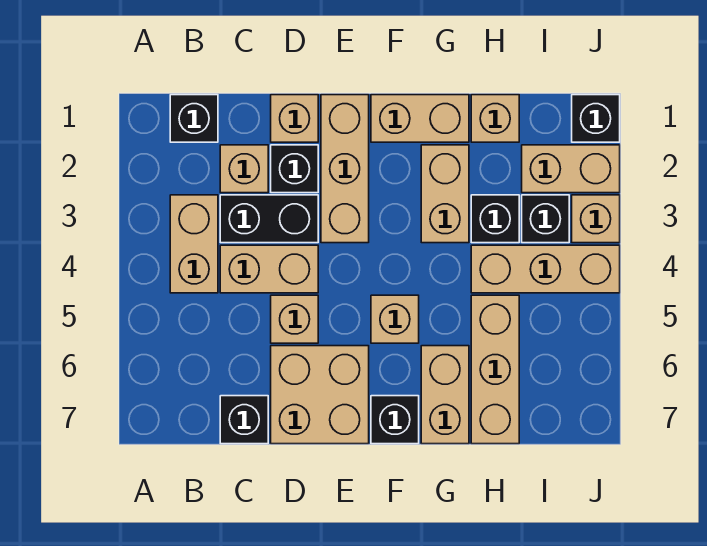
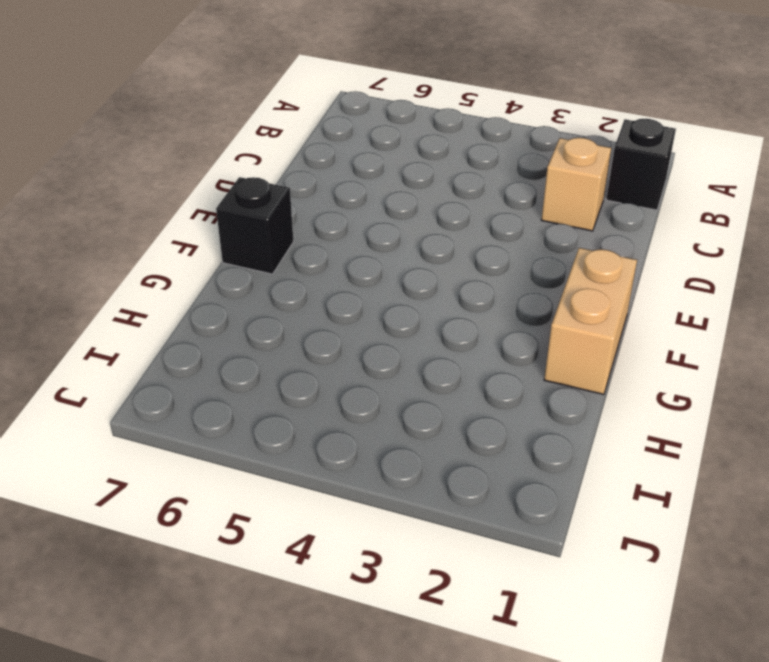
none -> tan brick B3:B4 level 1
none -> black brick C3:D3 level 1
none -> tan brick C4:D4 level 1

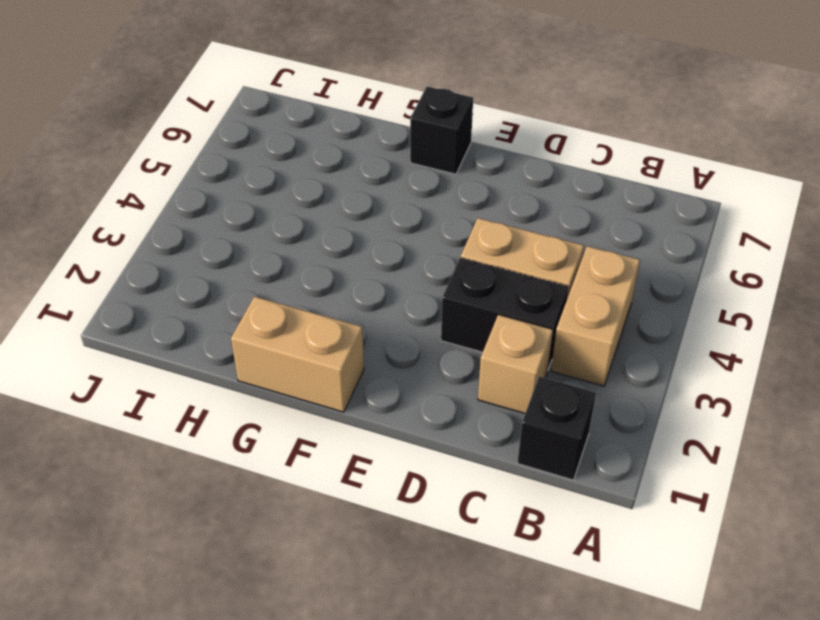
none -> black brick C7 level 1
none -> tan brick D1 level 1
none -> black brick D2 level 1

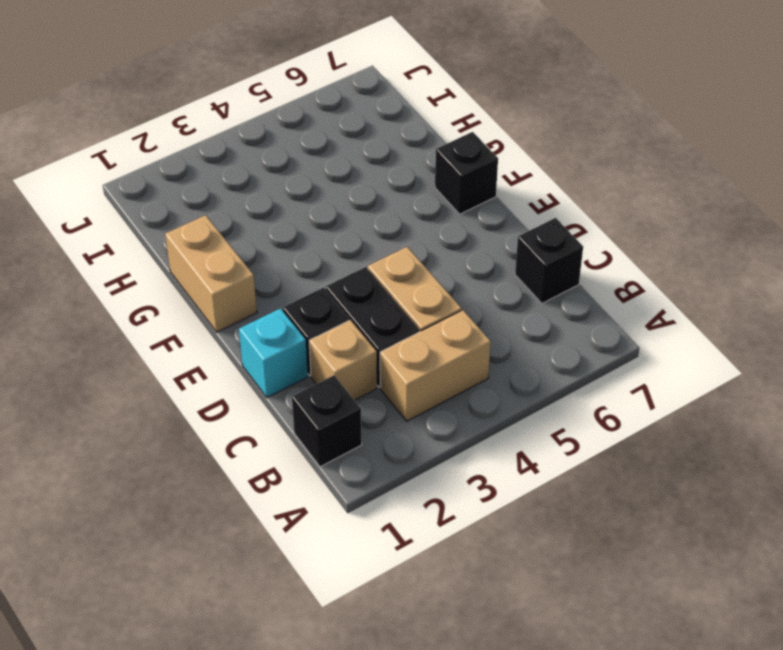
cyan brick D1 level 1 -> tan brick D1 level 1
none -> tan brick D5 level 1
none -> tan brick D6:E7 level 1
none -> tan brick E1:E3 level 1

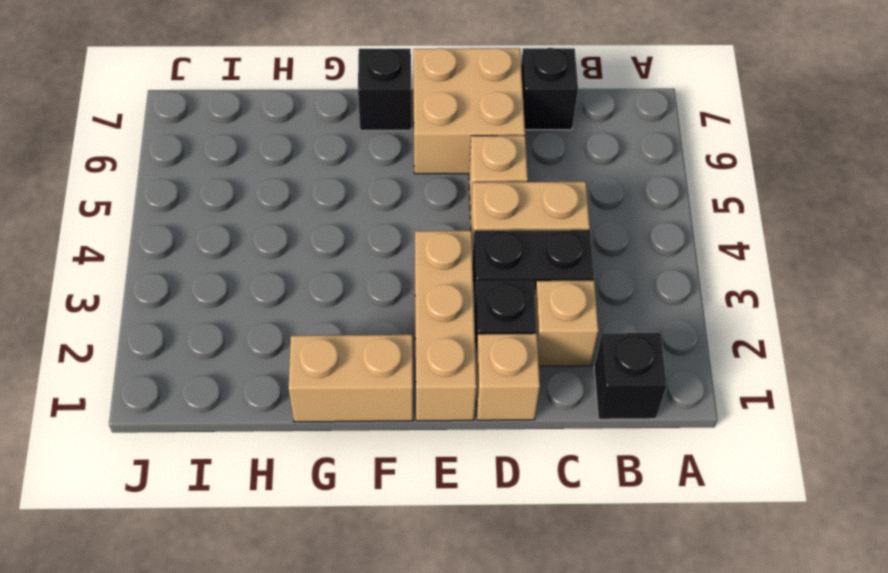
none -> tan brick B3:B4 level 1
none -> tan brick F5 level 1
none -> tan brick G2:G3 level 1

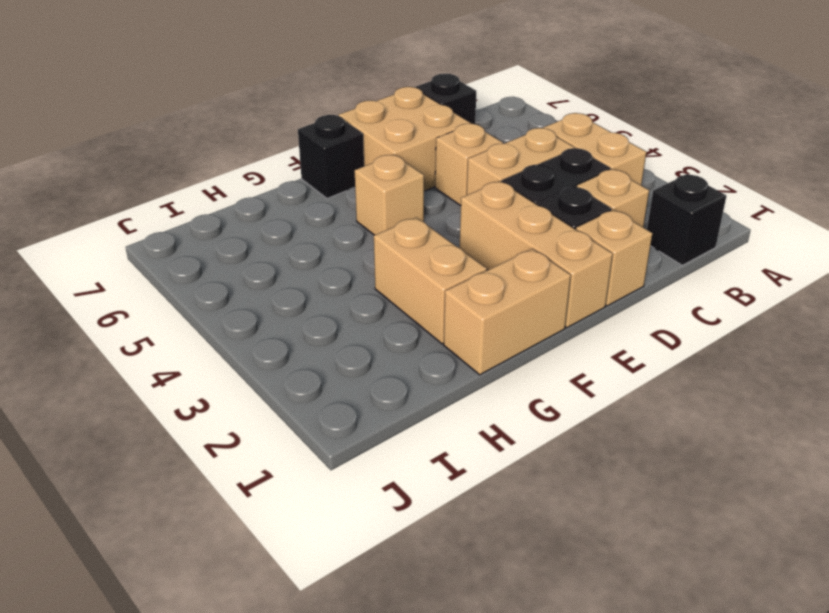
none -> tan brick G6:G7 level 1
none -> tan brick H1 level 1
none -> black brick H3 level 1

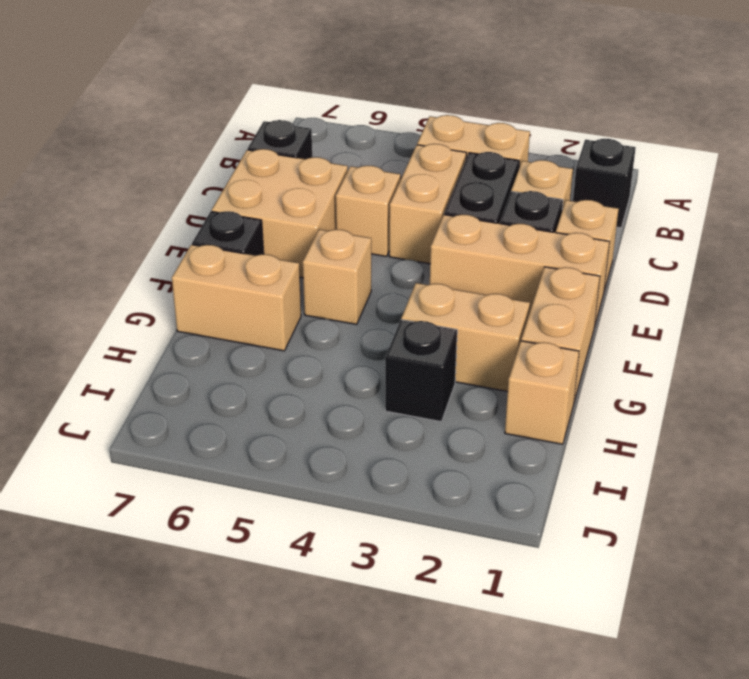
none -> tan brick H4:J4 level 1
none -> tan brick H5:H7 level 1
none -> tan brick I2:J2 level 1

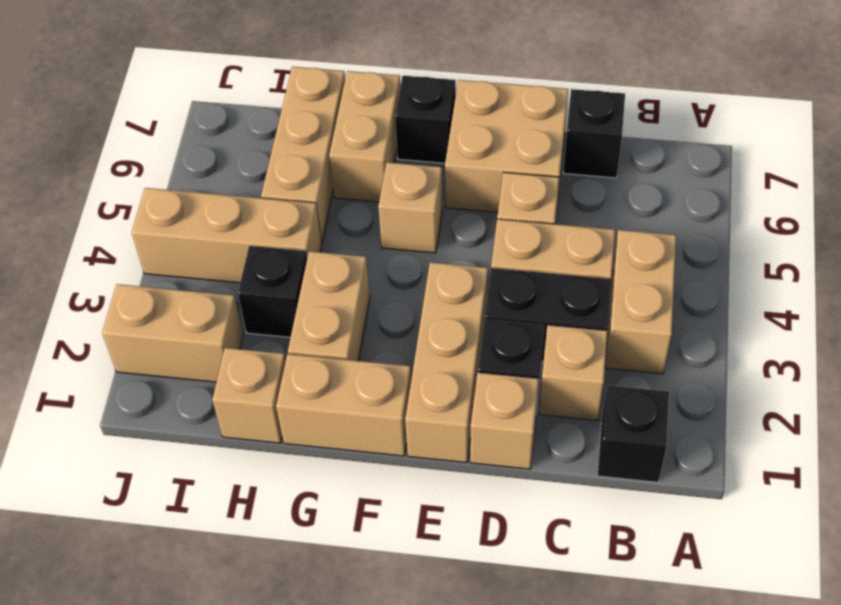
none -> black brick I3 level 1
none -> black brick J1 level 1
none -> tan brick J3 level 1

